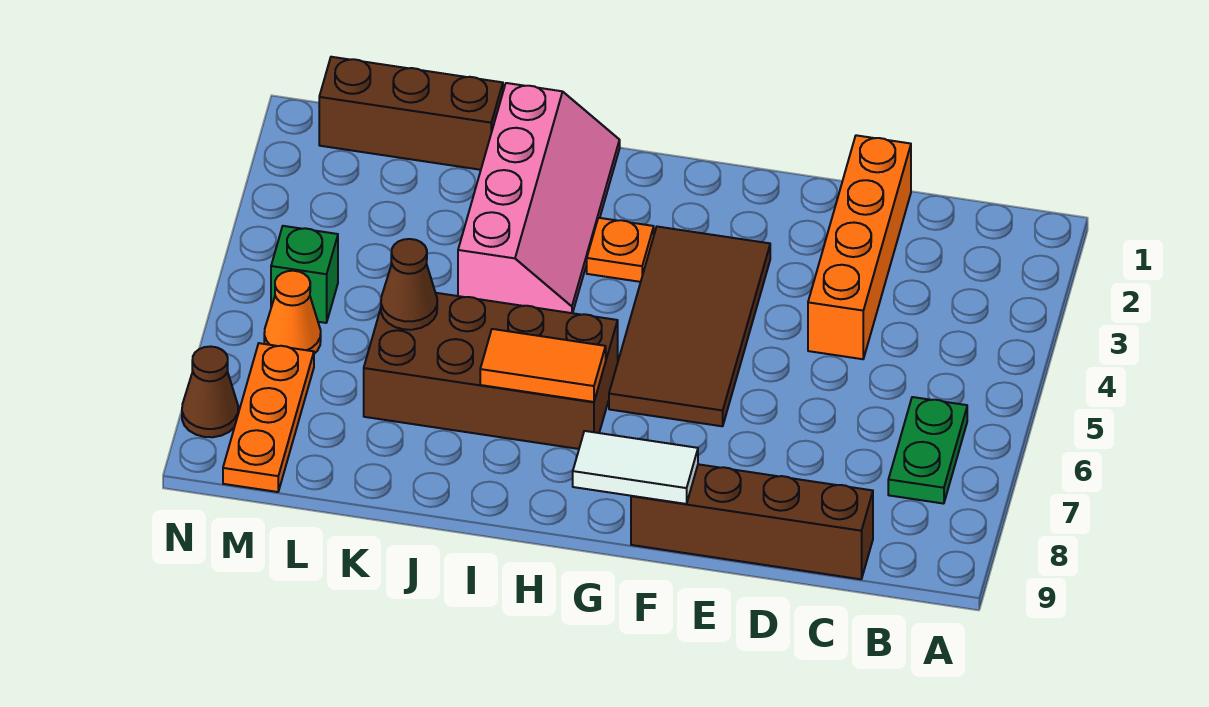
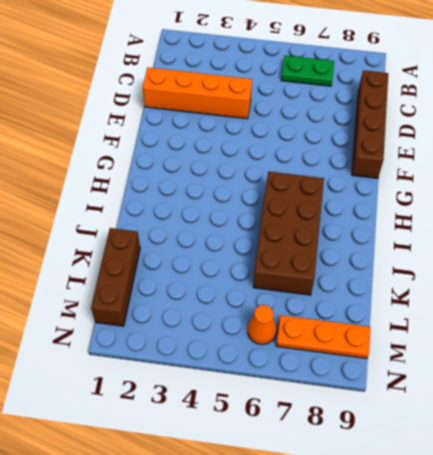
none -> brown tile F3:G6 level 1
none -> orange plate H3 level 1
none -> pink slope I1:J4 level 1 top J

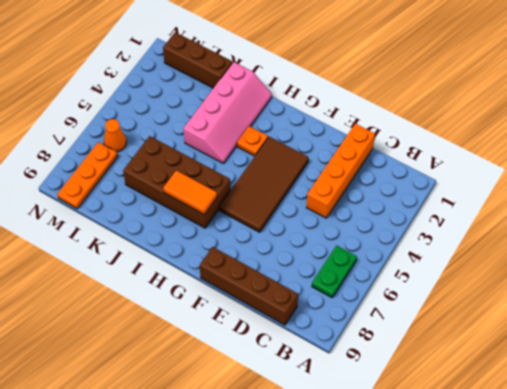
none -> green brick M5 level 1
none -> brown cone N8 level 1
none -> white tile F9:G9 level 2

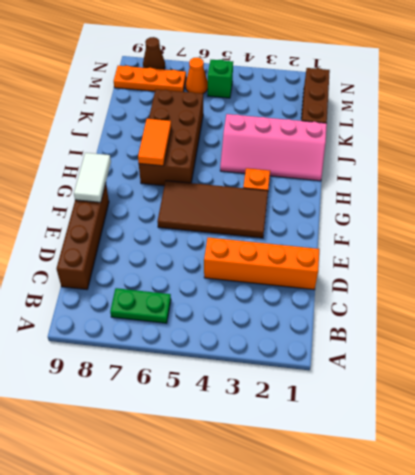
none -> brown cone K6 level 2

